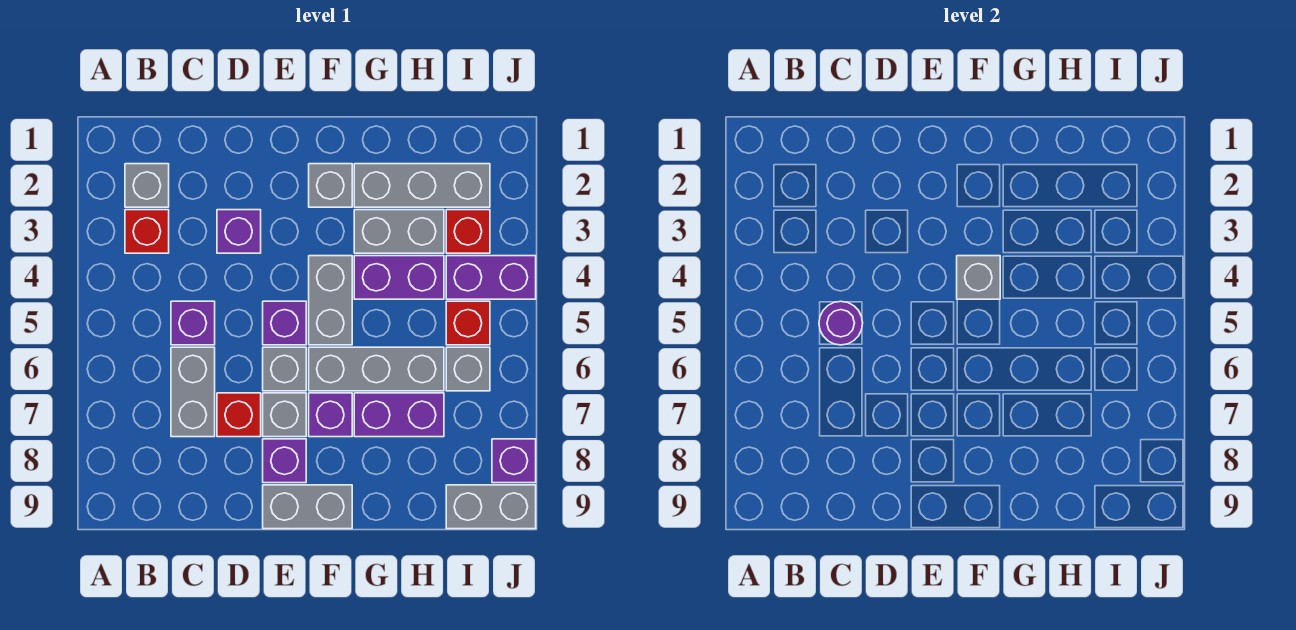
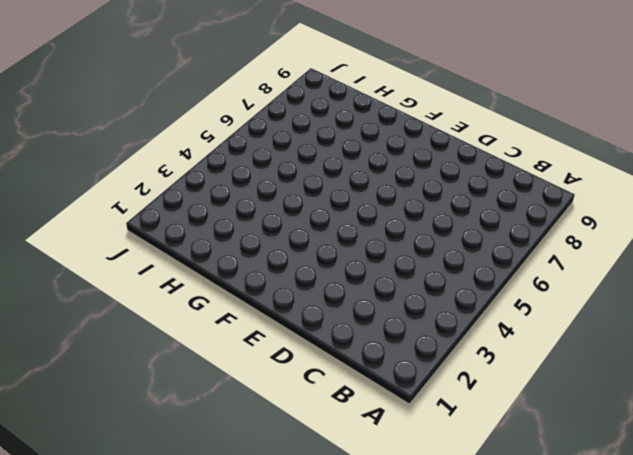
none -> grey brick B2 level 1
none -> red brick B3 level 1
none -> purple brick C5 level 1

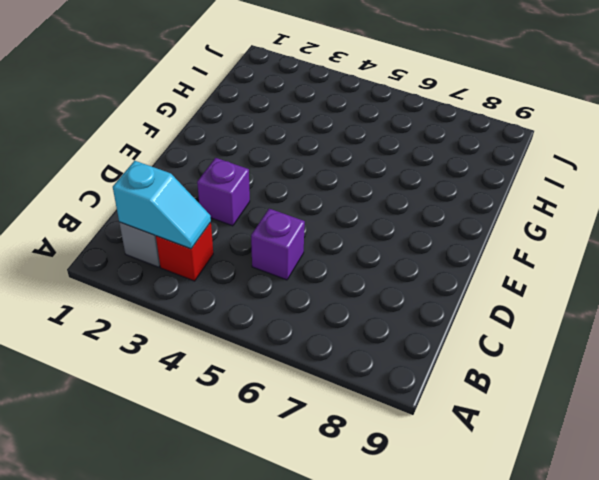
cyan slope B2:B3 level 2 top 2 -> none
none -> grey brick C6:C7 level 1
none -> red brick D7 level 1
none -> purple brick E5 level 1

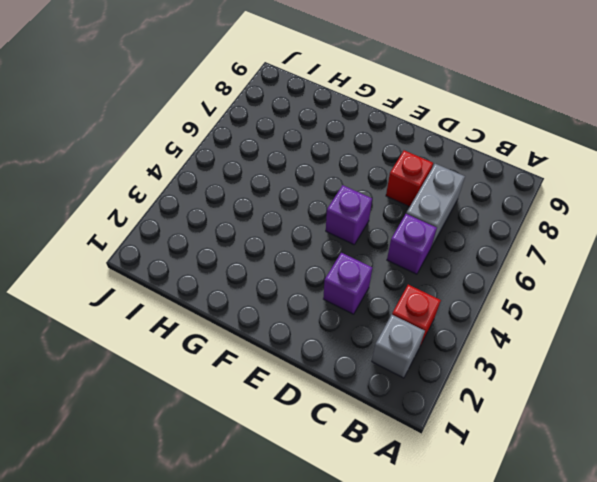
none -> grey brick E6 level 1
none -> grey brick E7 level 1
none -> purple brick E8 level 1

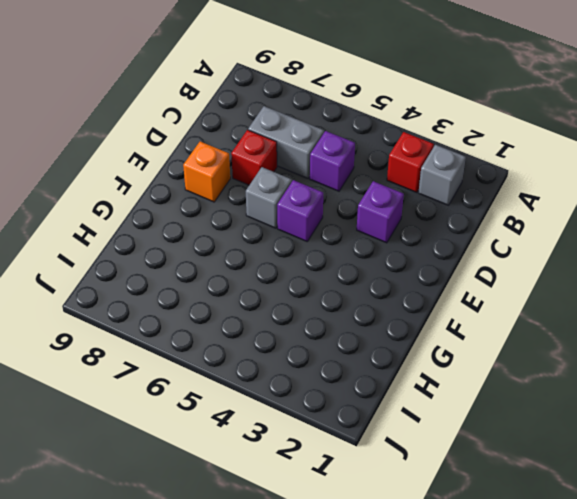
orange brick E8 level 1 -> purple brick E8 level 1
none -> grey brick E7 level 1
none -> grey brick E9:F9 level 1
none -> grey brick F2 level 1

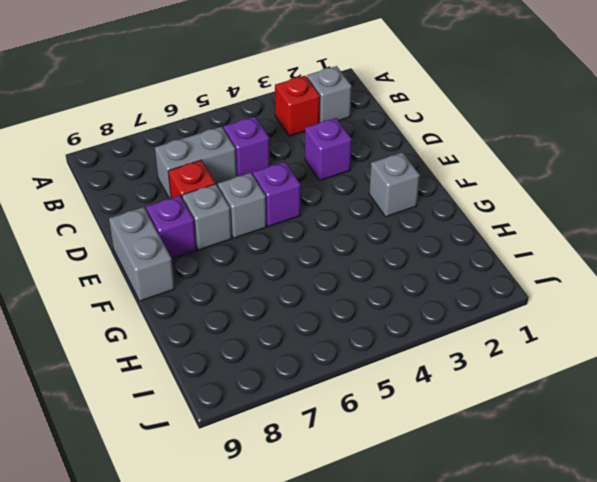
none -> grey brick F4:F5 level 1
none -> grey brick F6:H6 level 1
none -> purple brick F7 level 1

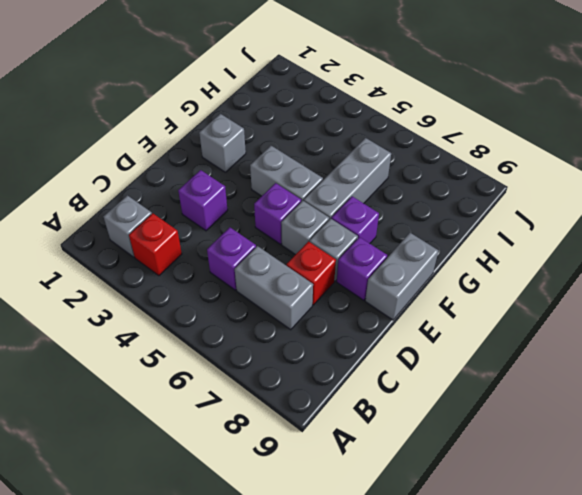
none -> grey brick G2:I2 level 1
none -> grey brick G3:H3 level 1
none -> purple brick G4:H4 level 1

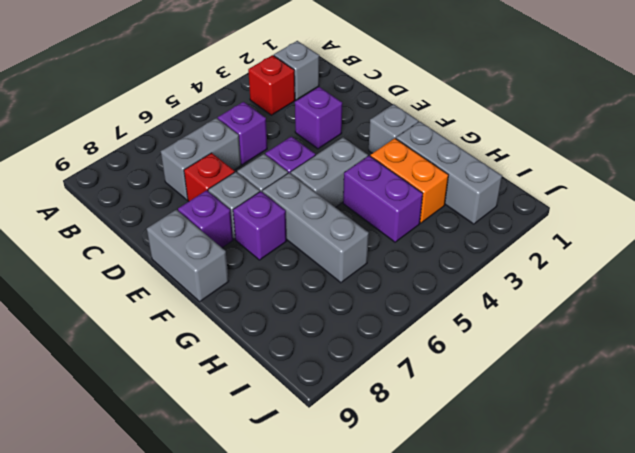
orange brick G3:H3 level 1 -> grey brick G3:H3 level 1
none -> purple brick G7:H7 level 1
none -> red brick I3 level 1
none -> purple brick I4:J4 level 1

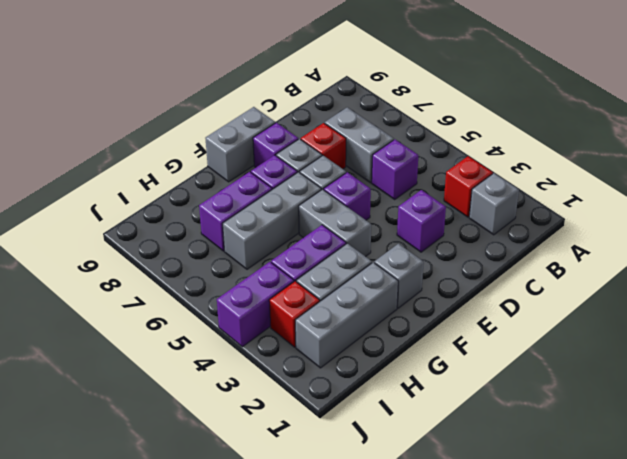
none -> red brick I5 level 1
none -> grey brick I6 level 1
none -> grey brick I9:J9 level 1

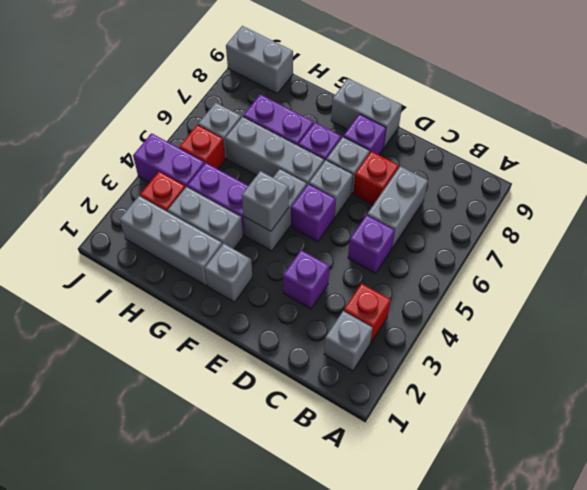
none -> purple brick J8 level 1
none -> purple round brick C5 level 2

